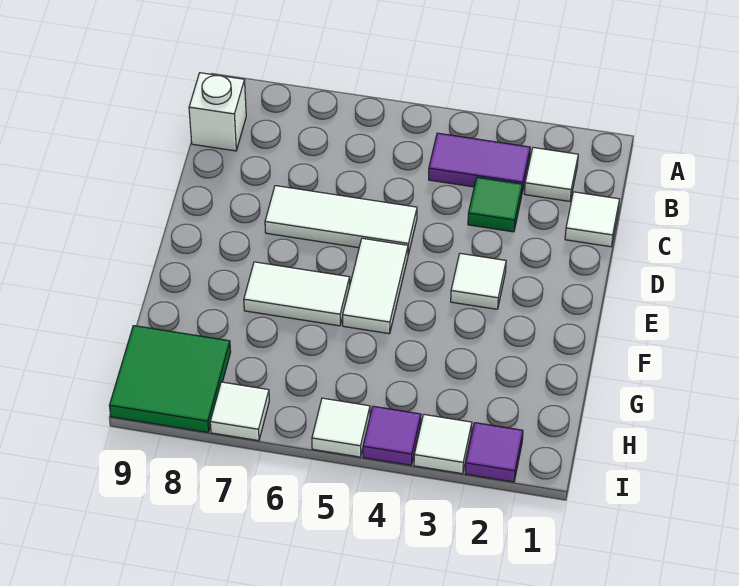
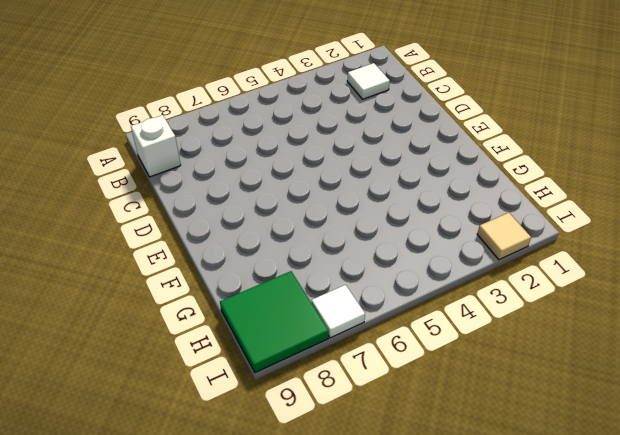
tan tile I2 level 1 -> purple tile I2 level 1
none -> purple tile B3:B4 level 1
none -> white tile C1 level 1
none -> green tile C3 level 1

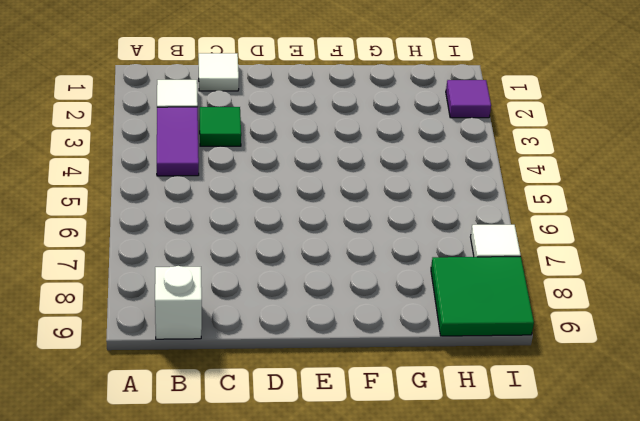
none -> white tile D5:D7 level 1
none -> white tile E3 level 1
none -> white tile E5:F5 level 1

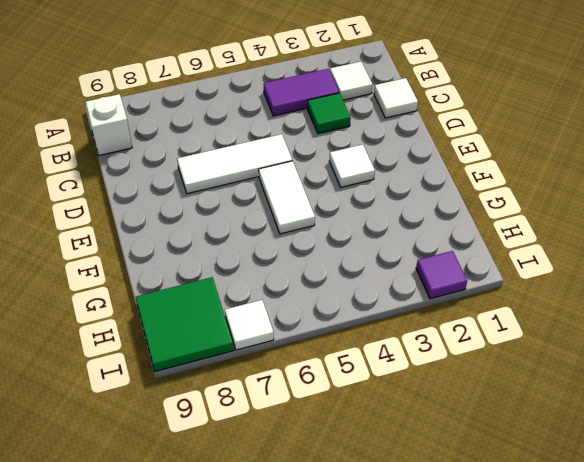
none -> white tile F6:F7 level 1
none -> white tile I3 level 1
none -> purple tile I4 level 1

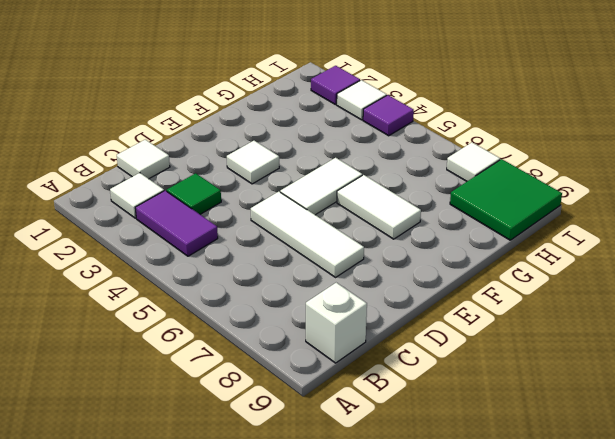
none -> white tile I5 level 1

